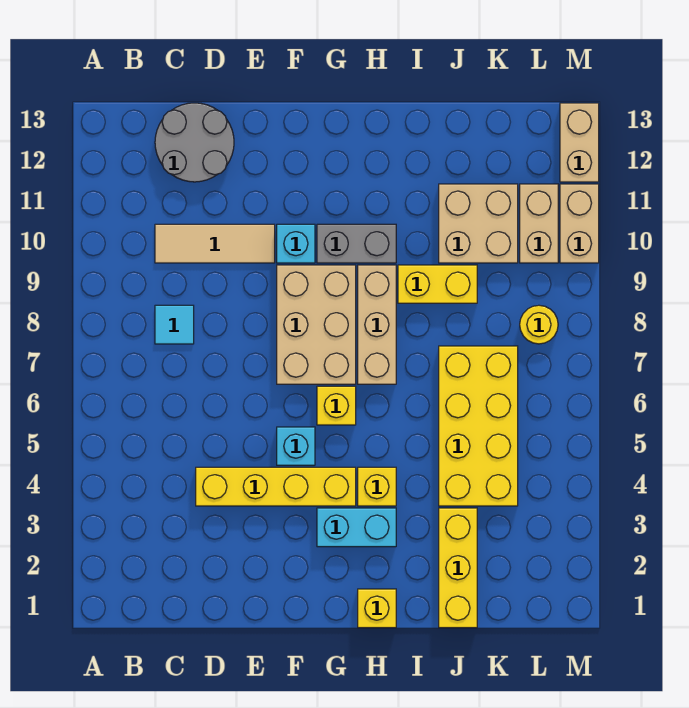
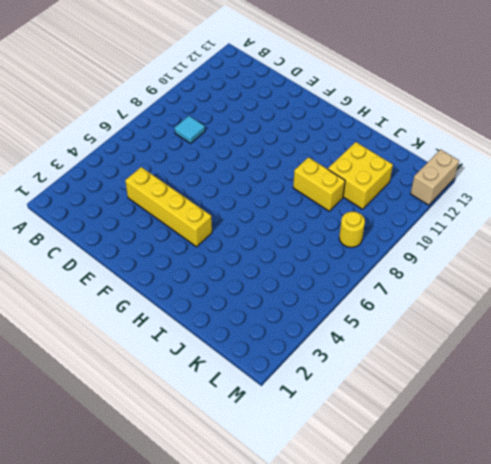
yellow brick J10:K11 level 1 -> tan brick J10:K11 level 1
none -> tan tile C10:E10 level 1
none -> grey round brick C12:D13 level 1
none -> cyan brick F5 level 1

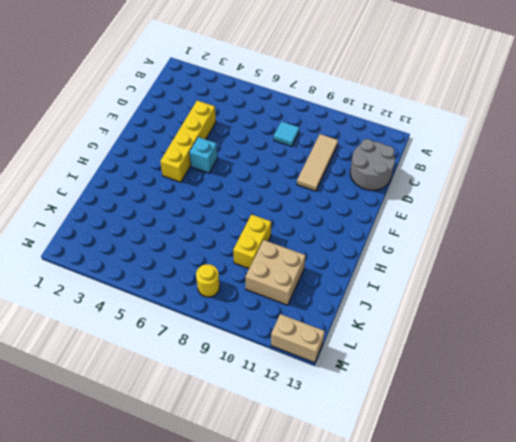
none -> tan brick F7:G9 level 1
none -> cyan brick F10 level 1
none -> cyan brick G3:H3 level 1

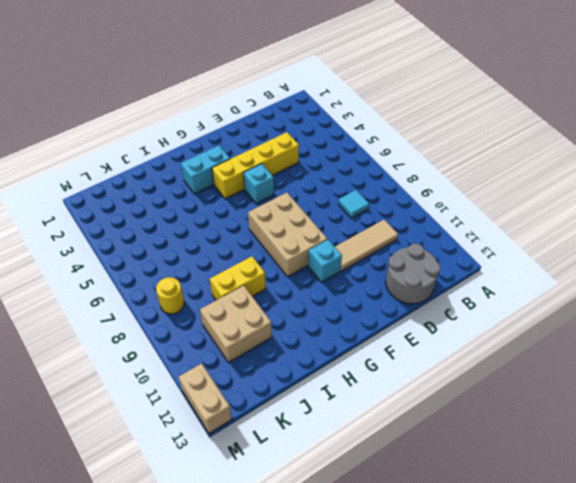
none -> yellow brick G6 level 1
none -> grey brick G10:H10 level 1
none -> yellow brick H1 level 1

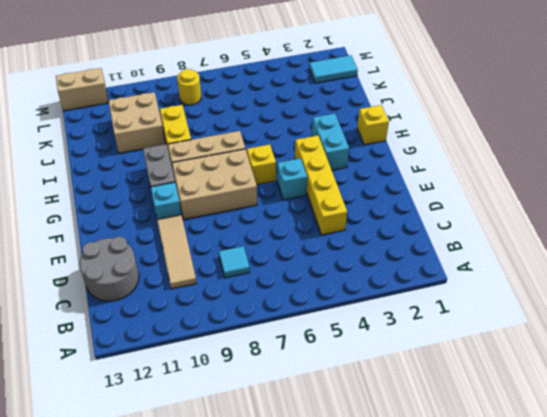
cyan tile L1:L2 level 1 -> none
none -> yellow brick H4 level 1
none -> yellow brick J1:J3 level 1
none -> yellow brick J4:K7 level 1

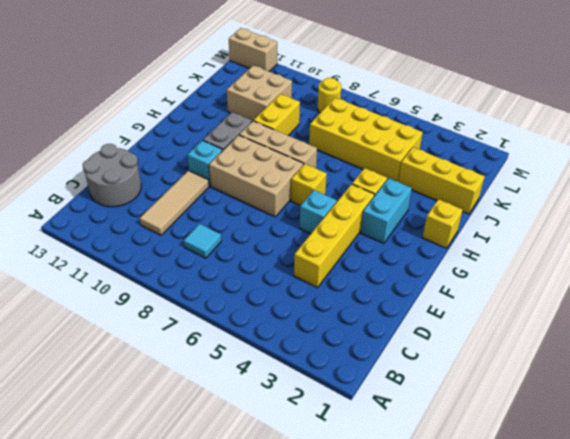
none -> tan brick L10:L11 level 1
none -> tan brick M10:M11 level 1

